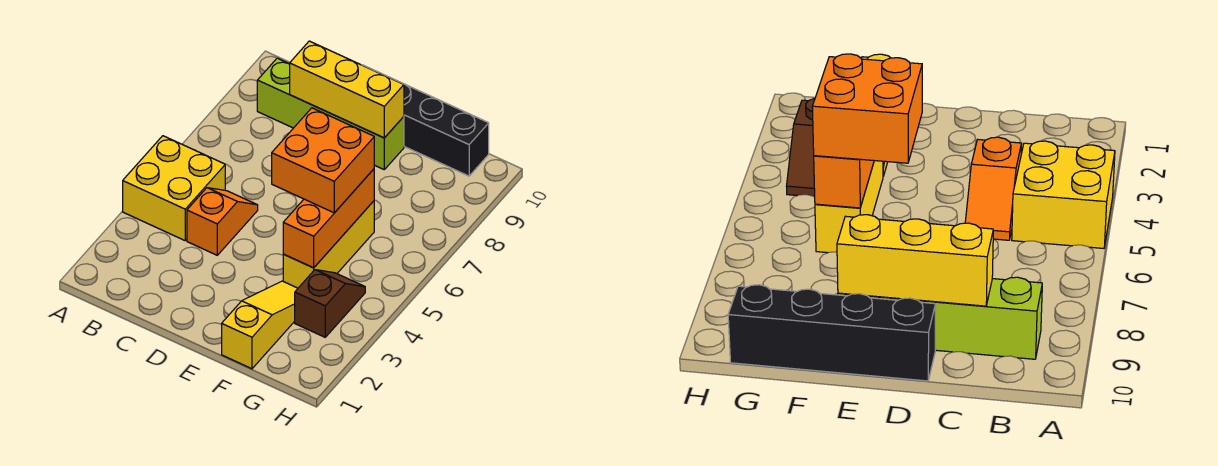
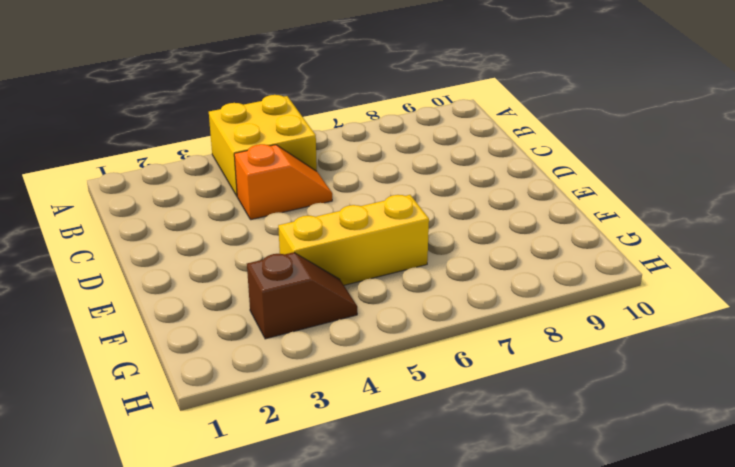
none -> lime brick B9:E9 level 1
none -> black brick D10:G10 level 1

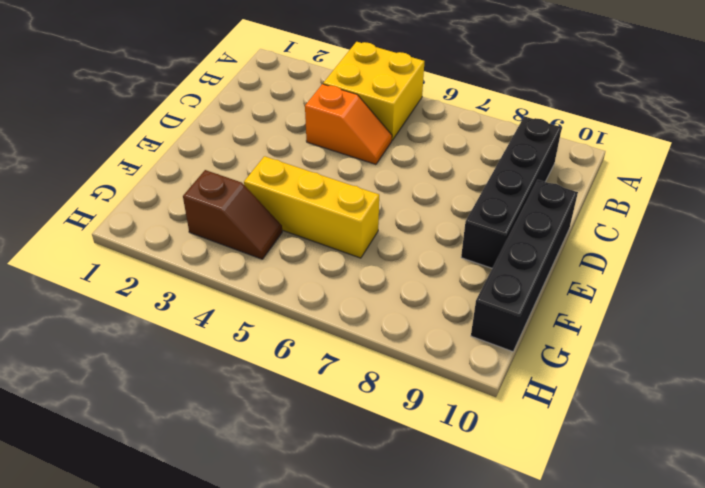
black brick B9:E9 level 1 -> lime brick B9:E9 level 1
none -> yellow slope F1:F3 level 1 top 1
none -> yellow brick C9:E9 level 2

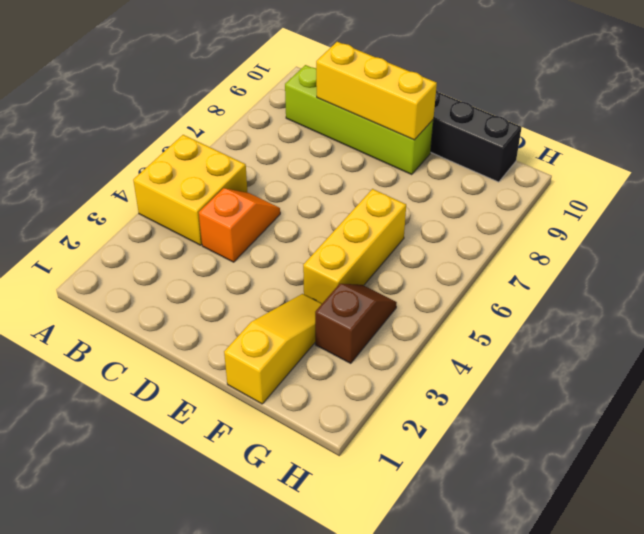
none -> orange brick F4:F6 level 2
none -> orange brick E5:F6 level 3

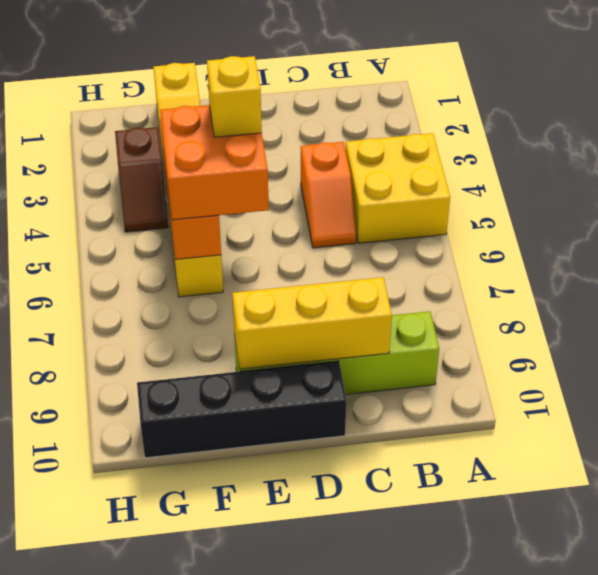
yellow brick E5 level 4 -> none

